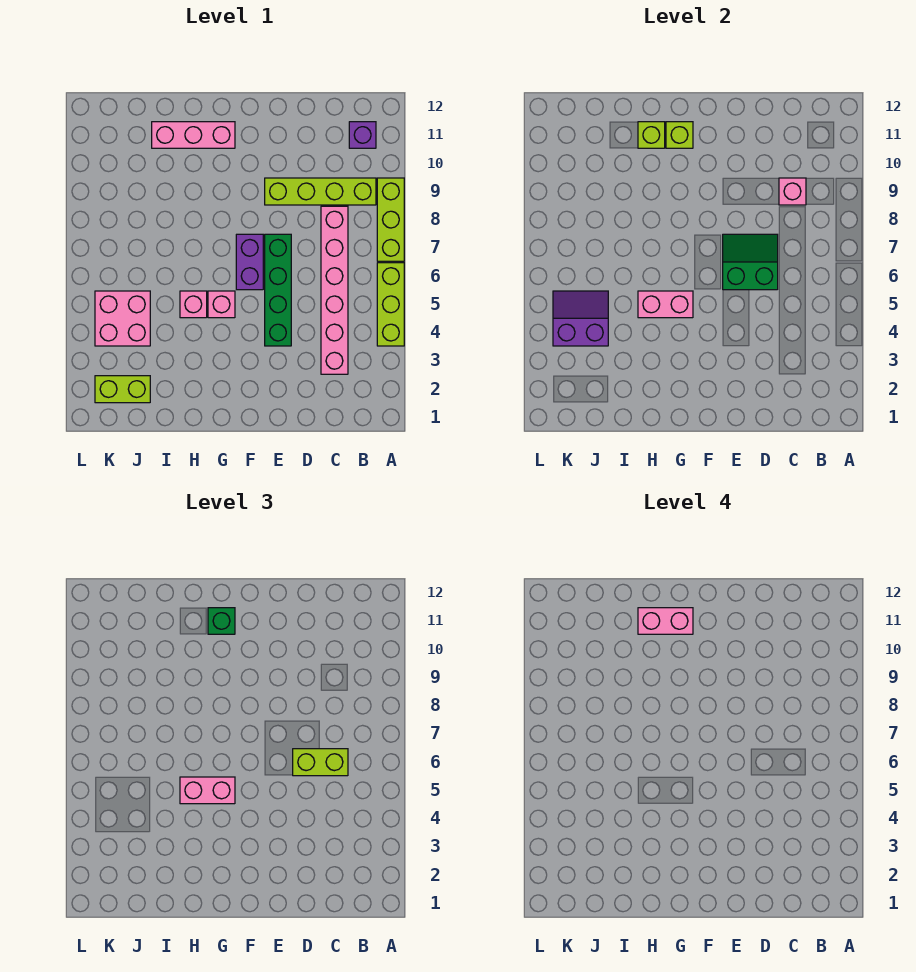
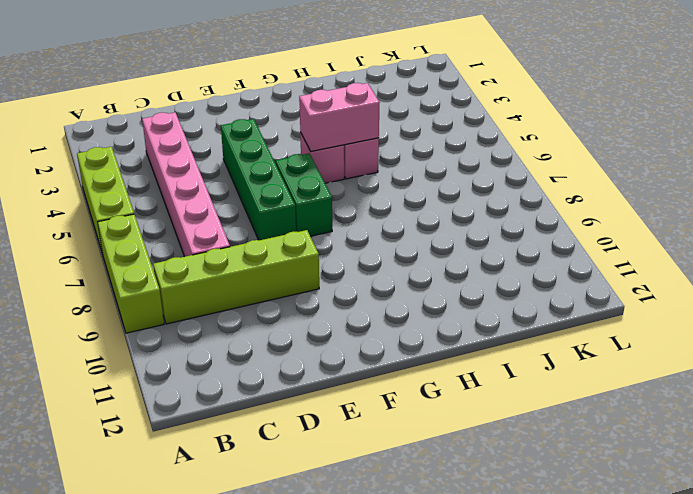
green brick F6:F7 level 1 -> purple brick F6:F7 level 1
none -> purple brick B11 level 1
none -> pink brick G11:I11 level 1
none -> lime brick J2:K2 level 1

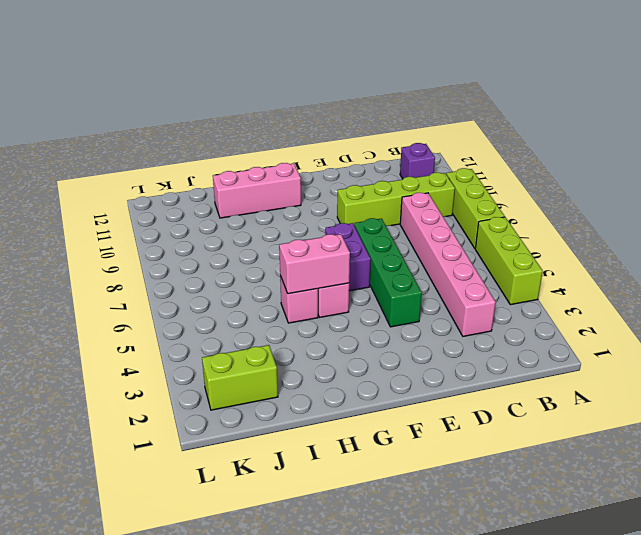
none -> pink brick J4:K5 level 1
none -> pink brick C9 level 2
none -> green slope D6:E7 level 2 top 6

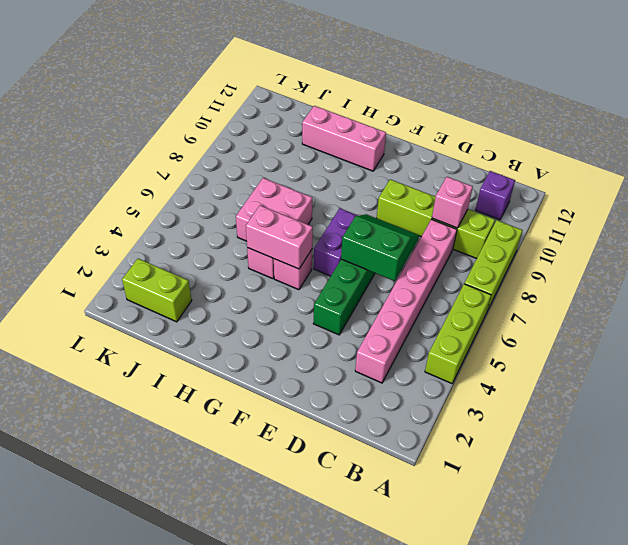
pink brick H6:I7 level 1 -> pink brick J4:K5 level 1
none -> lime brick G11 level 2
none -> lime brick H11 level 2
none -> purple slope J4:K5 level 2 top 4

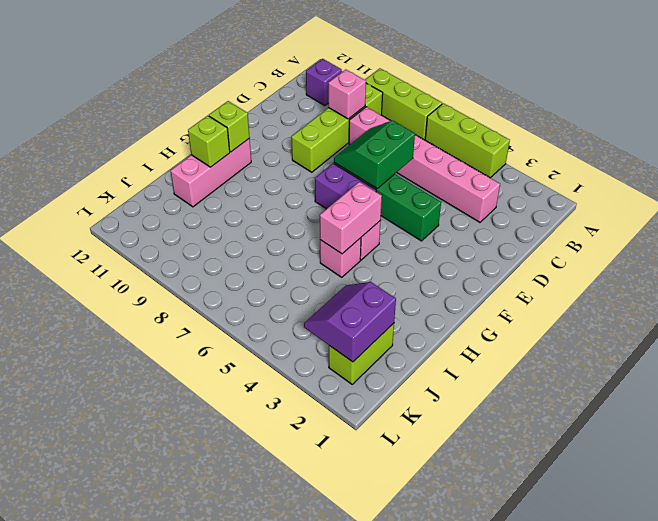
purple slope J2:K3 level 2 top 2 -> purple slope J4:K5 level 2 top 4
none -> pink brick J4:K5 level 1
none -> lime brick C6:D6 level 3
none -> pink brick G5:H5 level 3

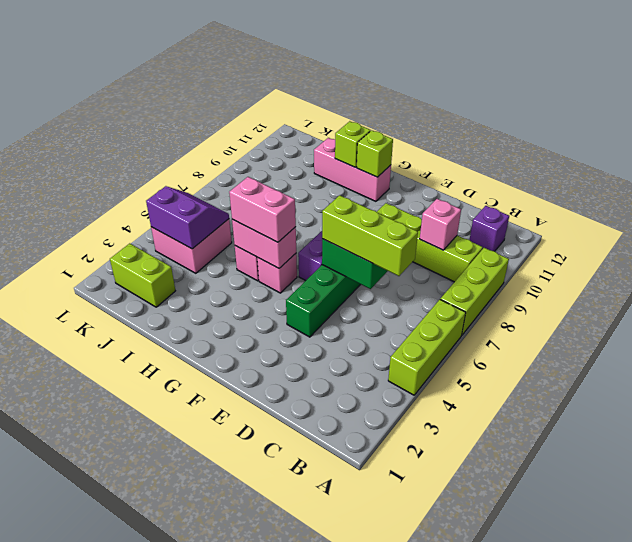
lime brick C6:E6 level 3 -> lime brick C6:D6 level 3
none -> pink brick C3:C8 level 1
none -> green brick G11 level 3
none -> pink brick G11:H11 level 4

